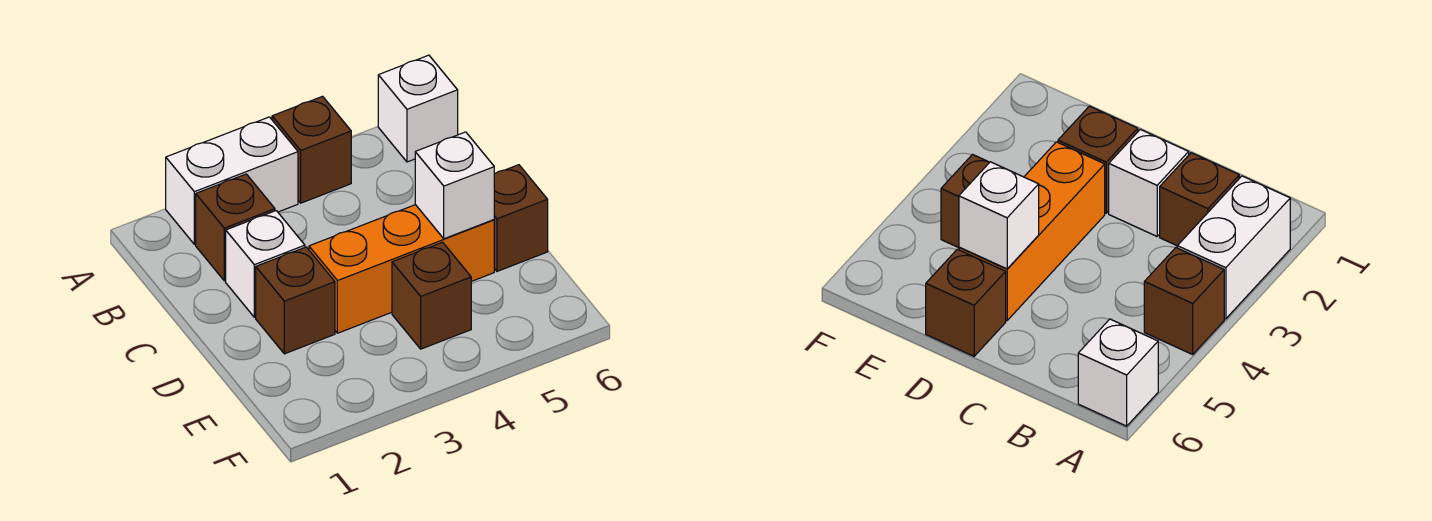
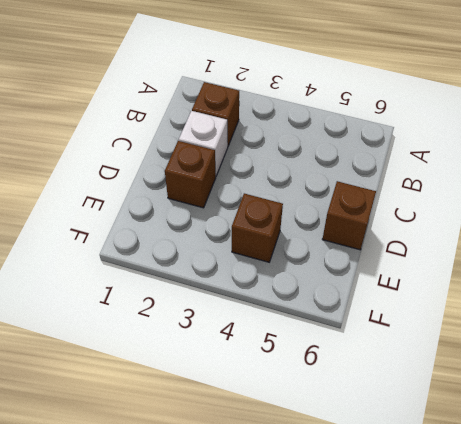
none -> white brick A2:A3 level 1
none -> brown brick A4 level 1

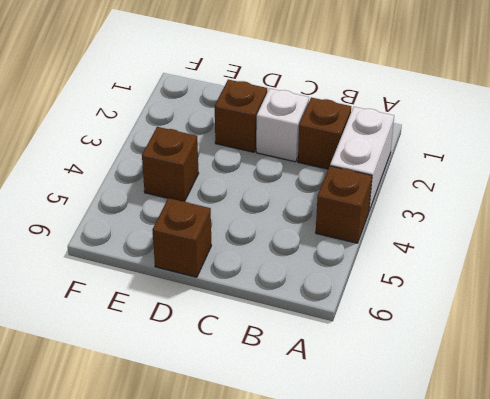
none -> white brick A6 level 1
none -> orange brick D3:D5 level 1

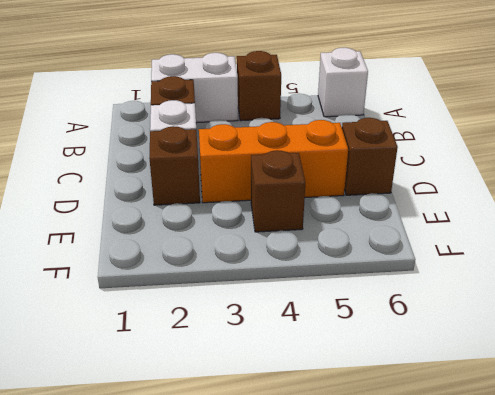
none -> white brick D5 level 2

